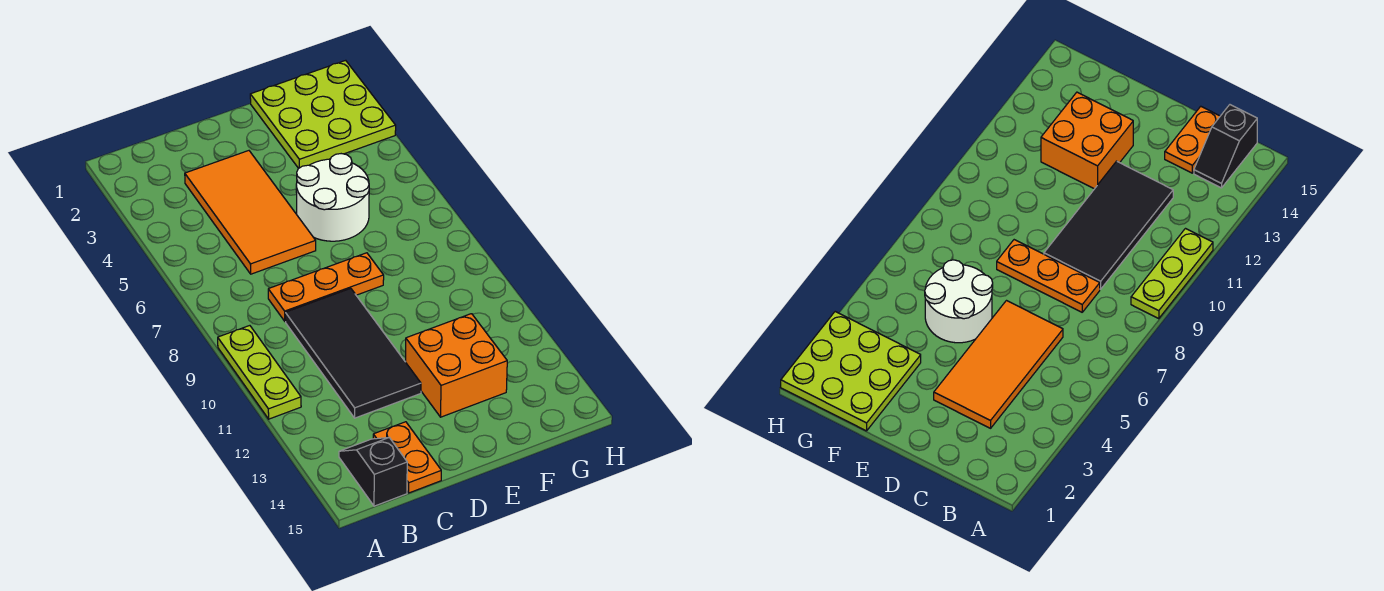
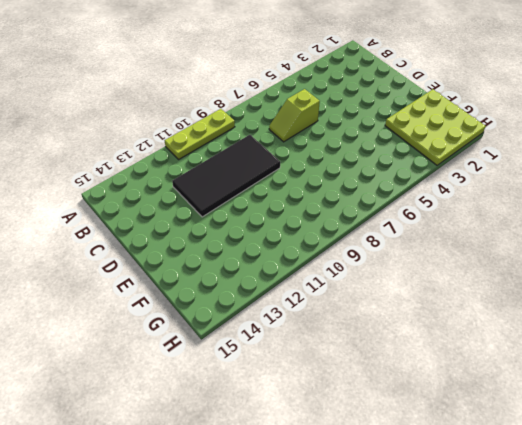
lime slope C6:C7 level 1 top 6 -> orange tile C3:D6 level 1
none -> black slope B14:B15 level 1 top 15
none -> orange plate C8:E8 level 1

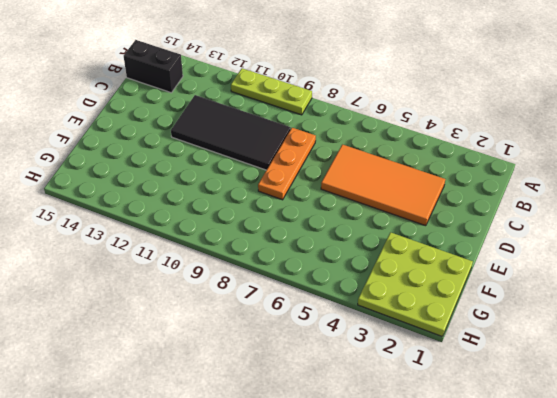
black brick B14:B15 level 1 -> black slope B14:B15 level 1 top 15
none -> orange plate C14:C15 level 1
none -> white round brick E5:F6 level 1

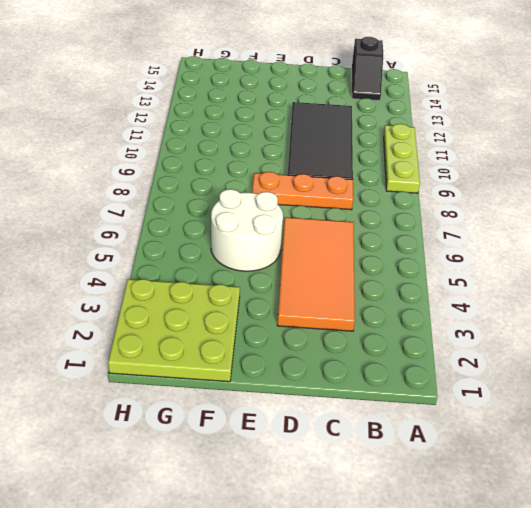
none -> orange plate C14:C15 level 1
none -> orange brick E12:F13 level 1

